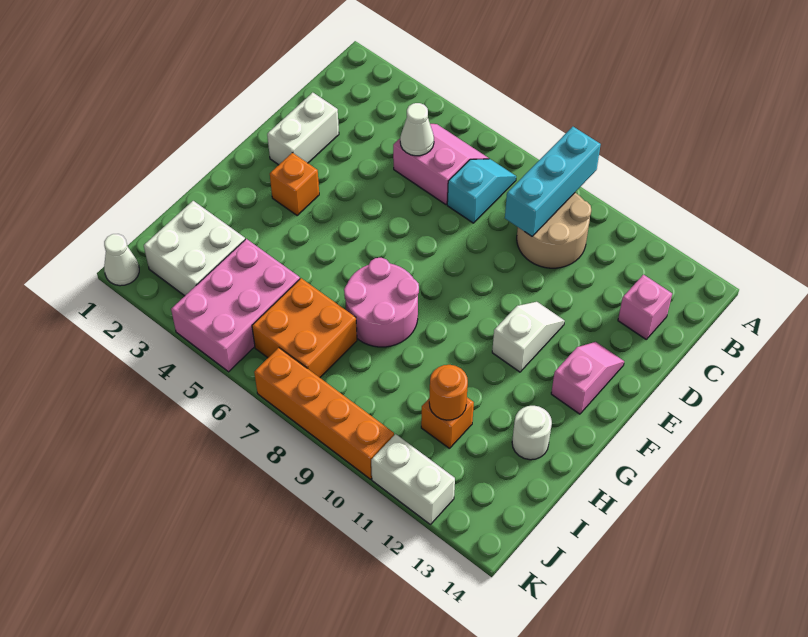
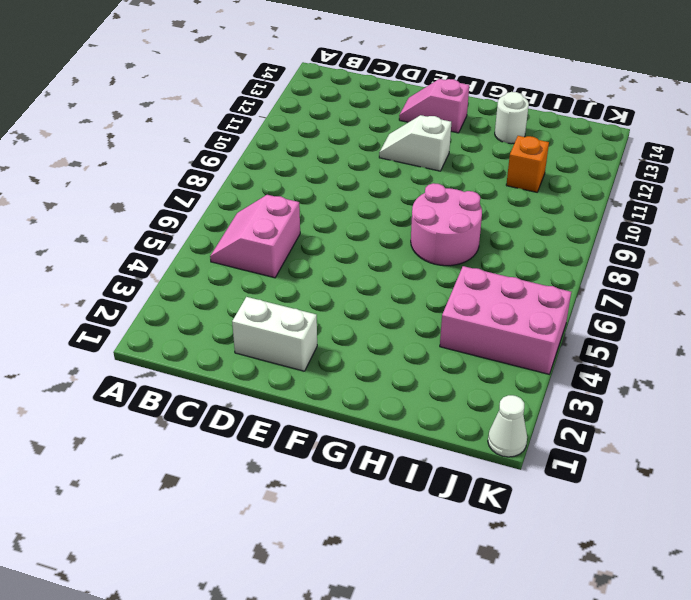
none -> cyan slope B7:C7 level 1 top C
none -> tan round brick B9:C10 level 1
none -> pink brick C13 level 1

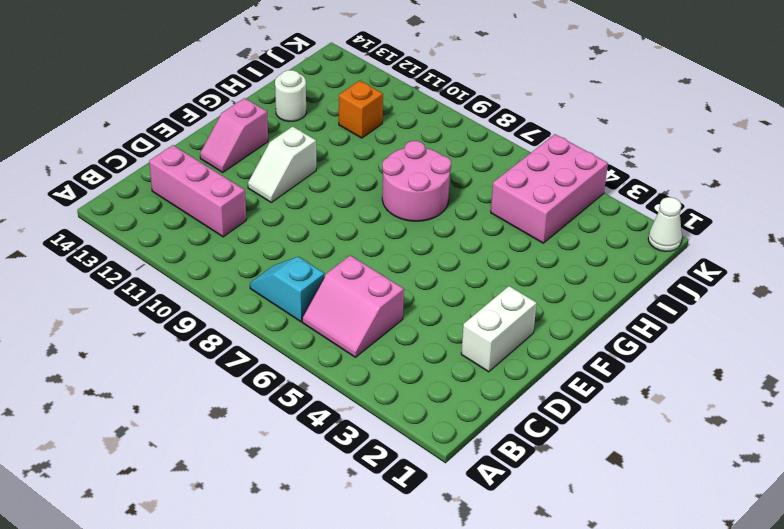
cyan slope B7:B8 level 1 top 7 -> cyan slope B7:C7 level 1 top C
pink brick C11:C13 level 1 -> pink brick C13 level 1
none -> tan round brick B9:C10 level 1
none -> orange brick F3 level 1
none -> white brick I2:J3 level 1

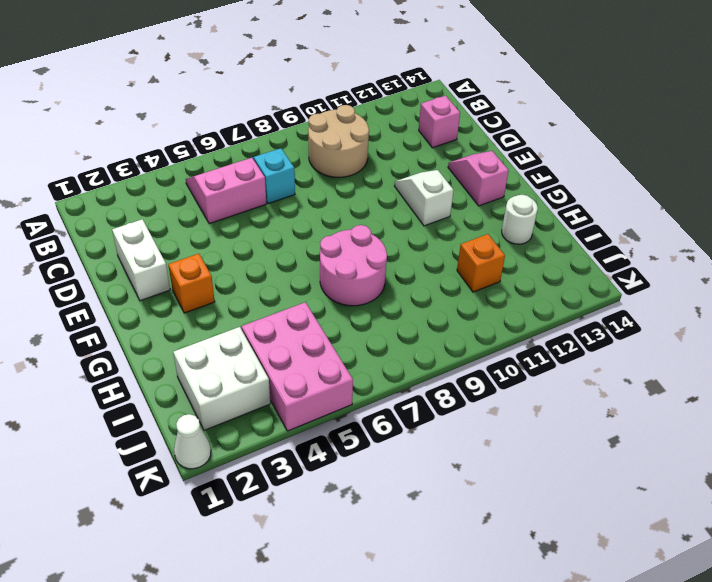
none -> orange brick I6:J7 level 1
none -> orange brick K7:K10 level 1
none -> white brick K11:K12 level 1

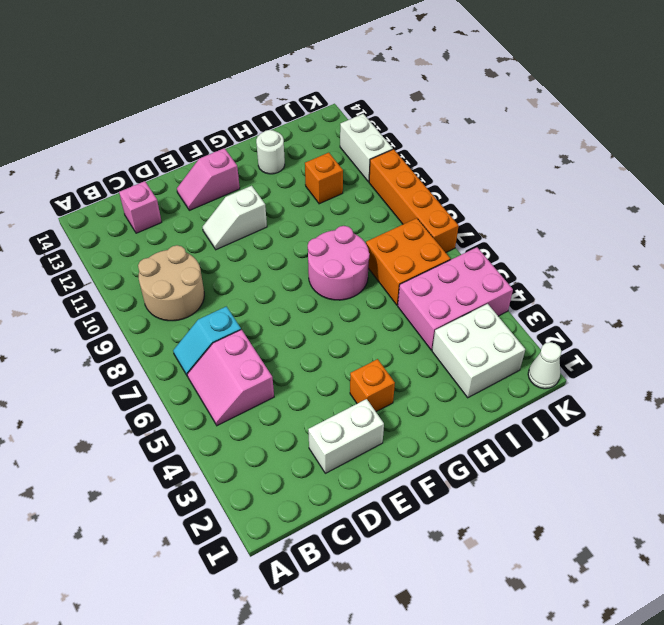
none -> cyan brick A9:C9 level 2
none -> white cone C5 level 2
none -> orange round brick I11 level 2

